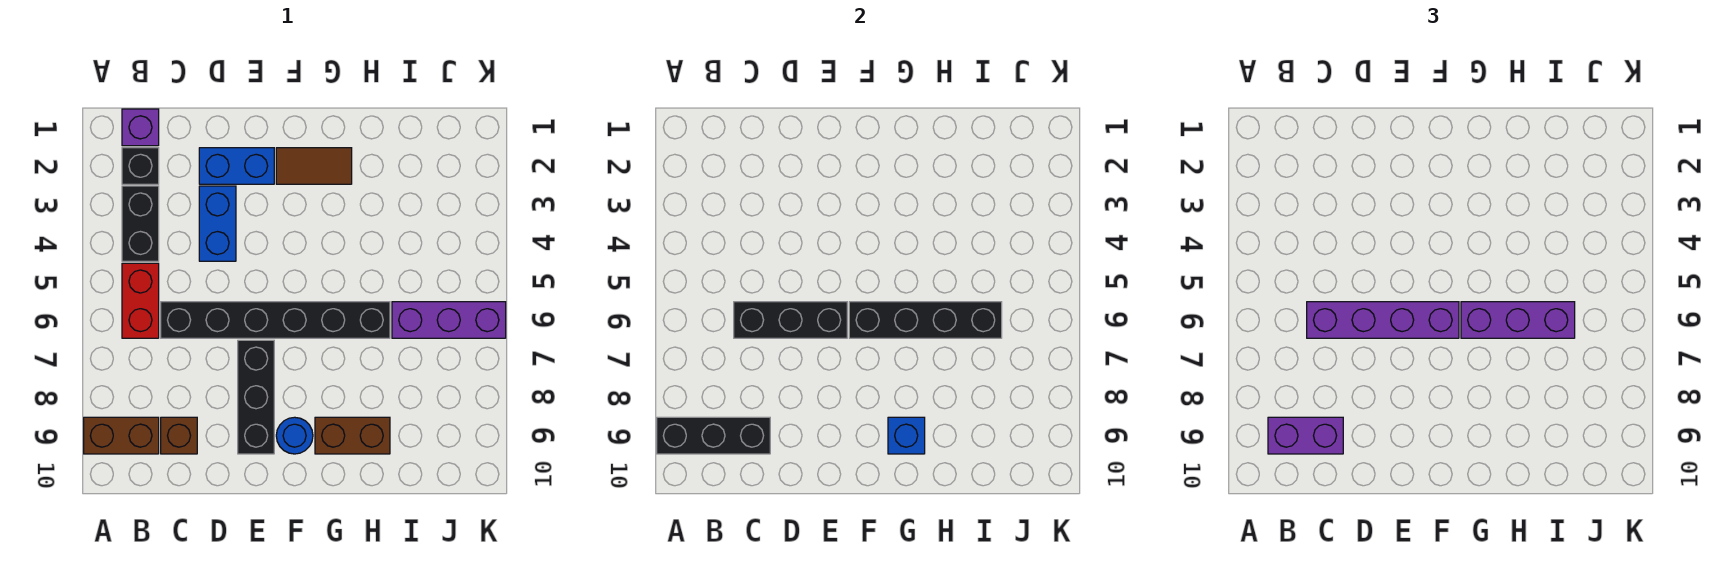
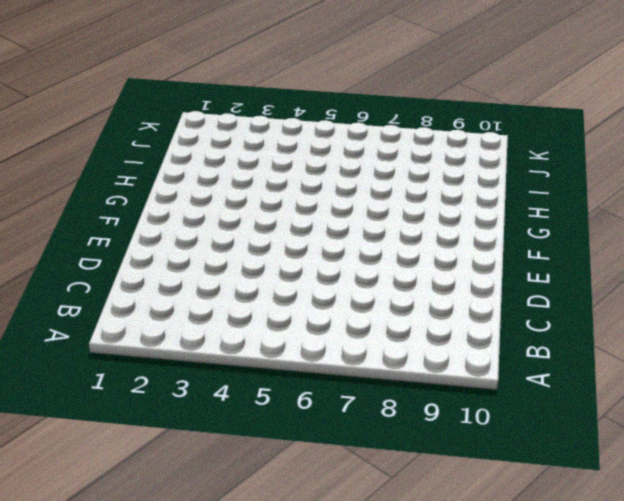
none -> brown brick A9:B9 level 1
none -> purple brick B1 level 1
none -> black brick B2 level 1

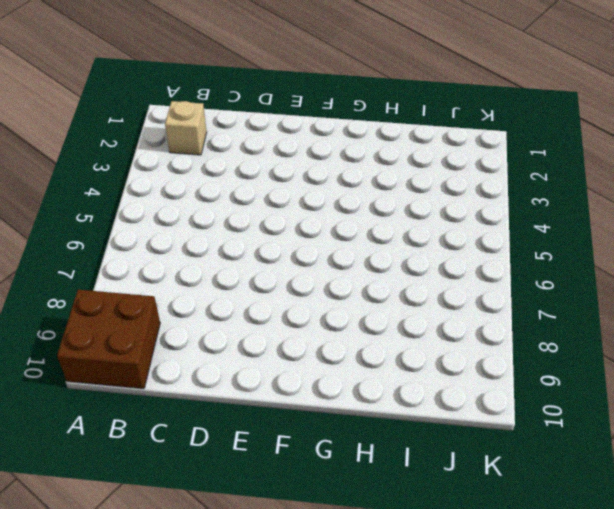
brown brick A9:B10 level 1 -> brown brick A9:B9 level 1
tan brick B2 level 1 -> black brick B2 level 1
none -> purple brick B1 level 1
none -> black brick B3:B4 level 1
none -> red brick B5:B6 level 1

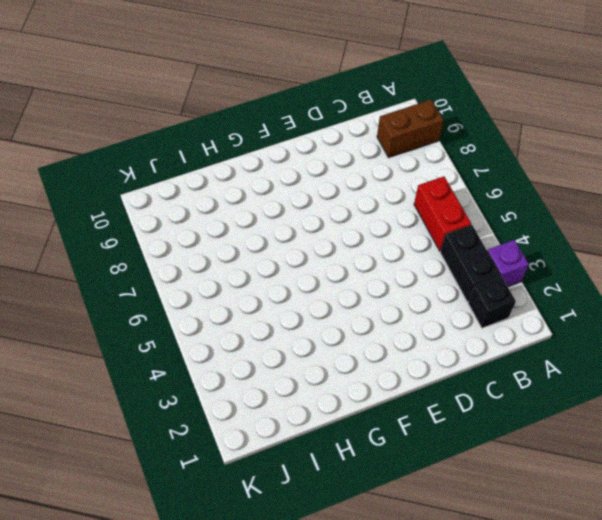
purple brick A3 level 1 -> purple brick B1 level 1
none -> black brick C6:H6 level 1
none -> brown brick C9 level 1
none -> blue brick D2:E2 level 1

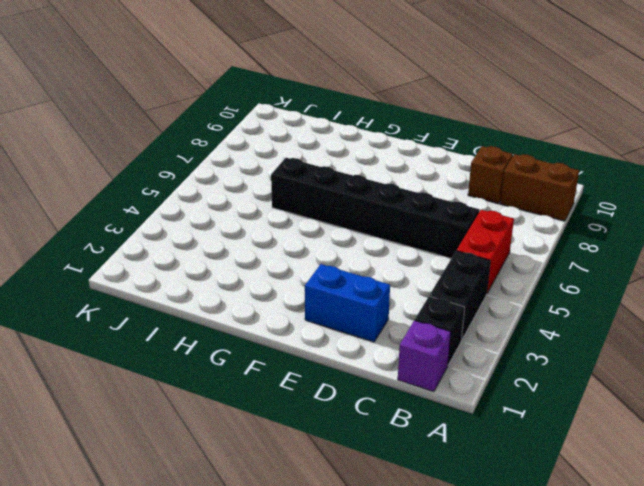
none -> blue brick D3:D4 level 1
none -> black brick E7:E9 level 1
none -> brown tile F2:G2 level 1

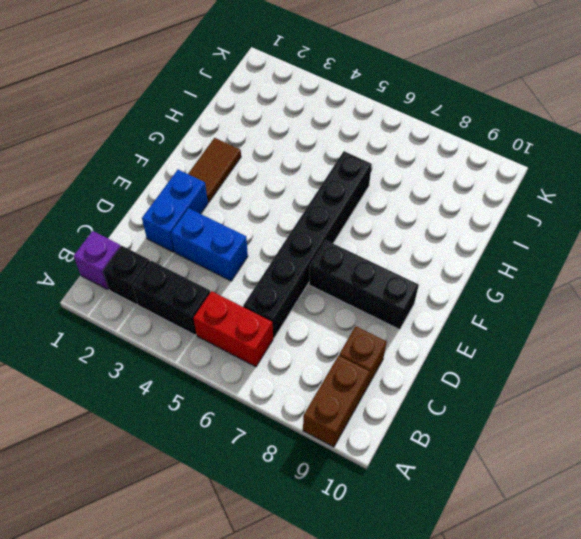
none -> blue round brick F9 level 1
none -> brown brick G9:H9 level 1
none -> purple brick I6:K6 level 1

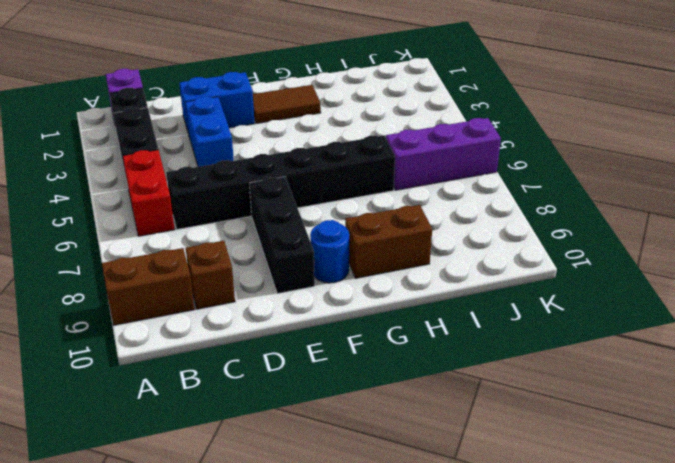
none -> black brick A9:C9 level 2
none -> black brick C6:E6 level 2
none -> black brick F6:I6 level 2

